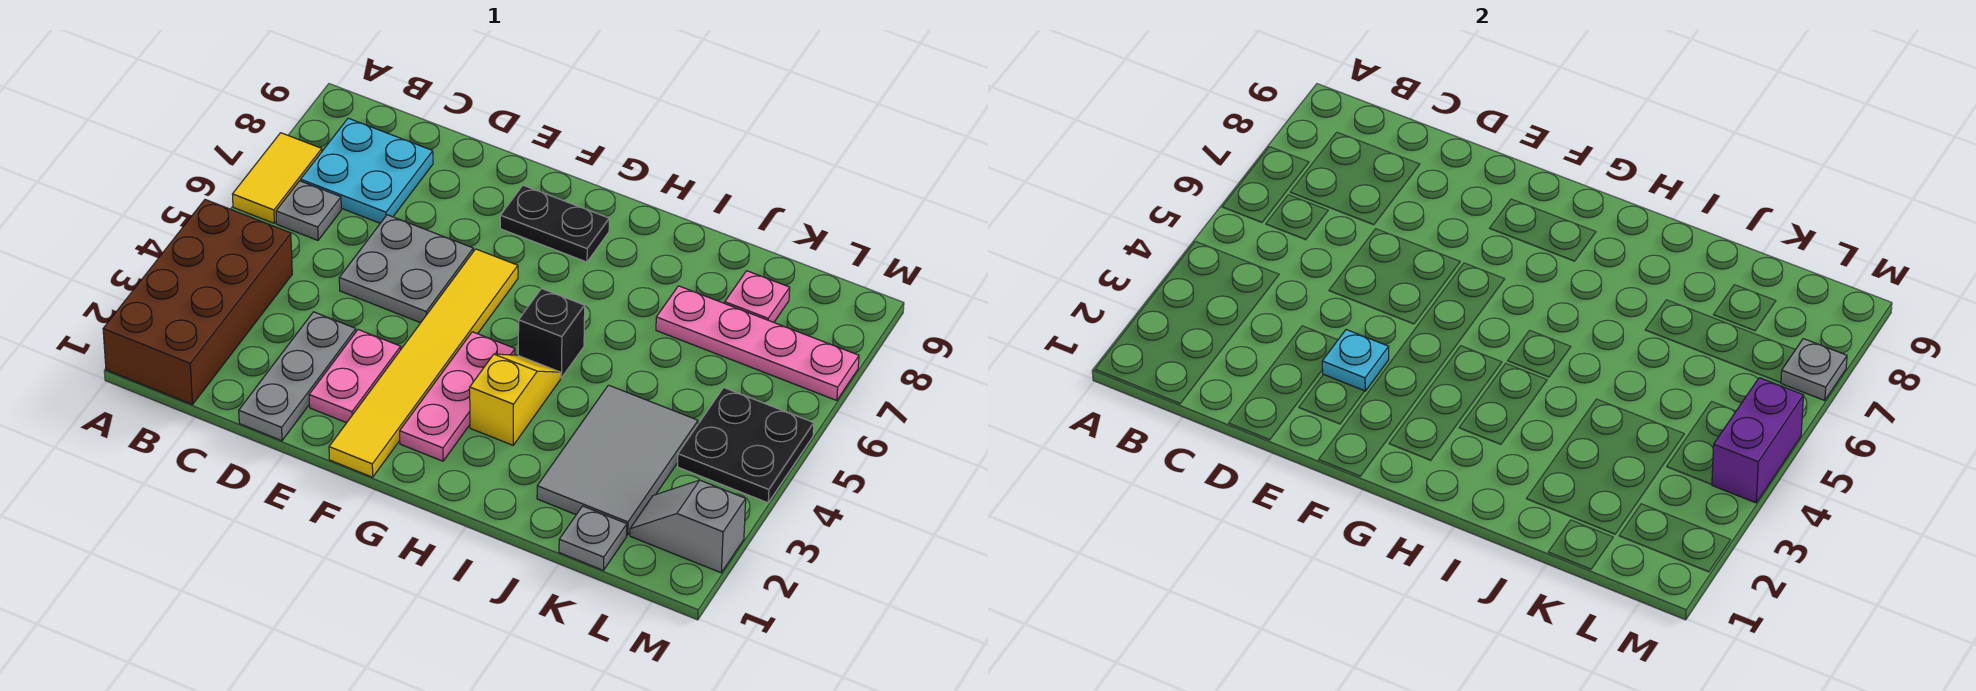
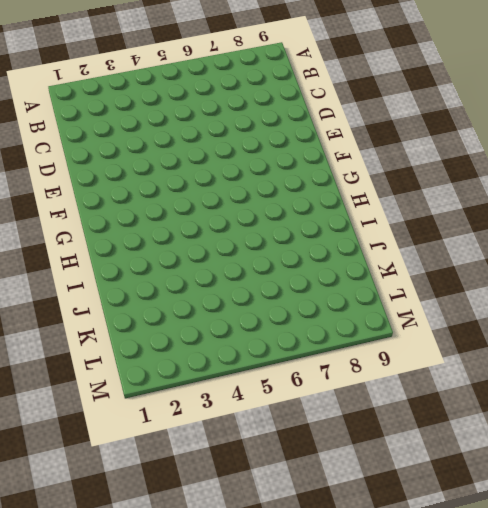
none -> brown brick A1:B4 level 1
none -> yellow tile A6:A7 level 1
none -> grey plate B6 level 1

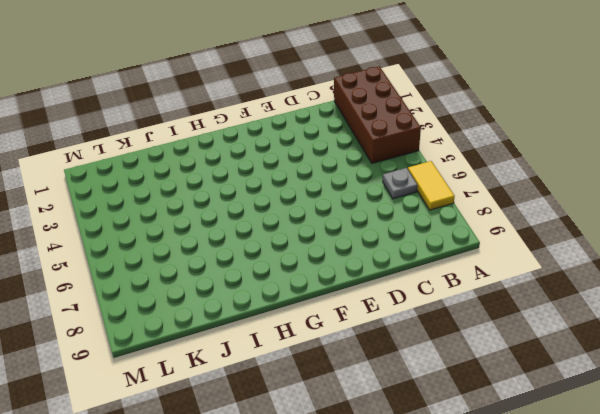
none -> cyan plate B7:C8 level 1
none -> grey plate D1:D3 level 1
none -> grey plate D5:E6 level 1

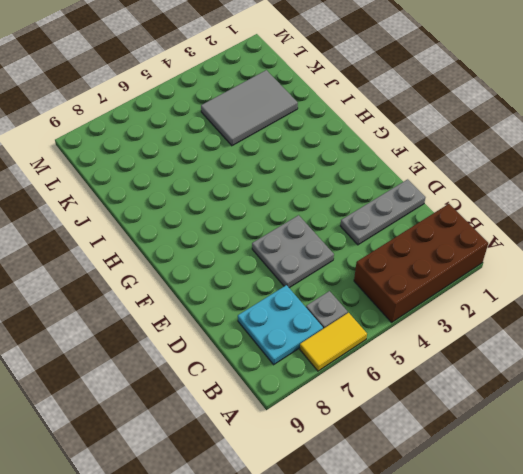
none -> pink plate E2:E3 level 1
none -> yellow tile F1:F6 level 1
none -> black plate F8:G8 level 1

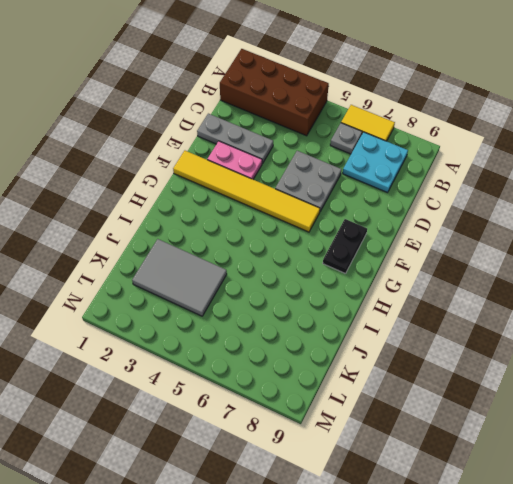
none -> pink plate G2:G4 level 1
none -> yellow slope H3:H4 level 1 top 3
none -> black brick H5 level 1

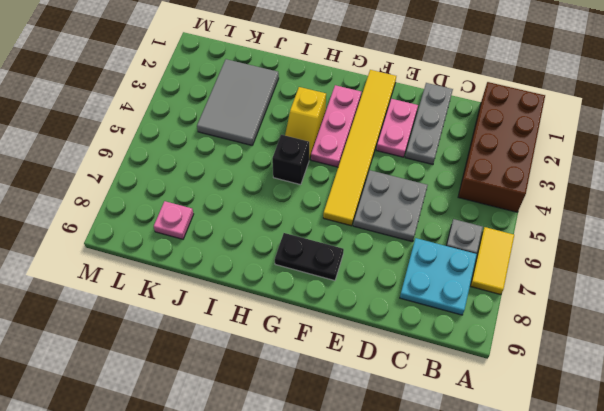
none -> pink plate J7:M7 level 1
none -> grey plate K1 level 1
none -> grey slope L2:M2 level 1 top M

